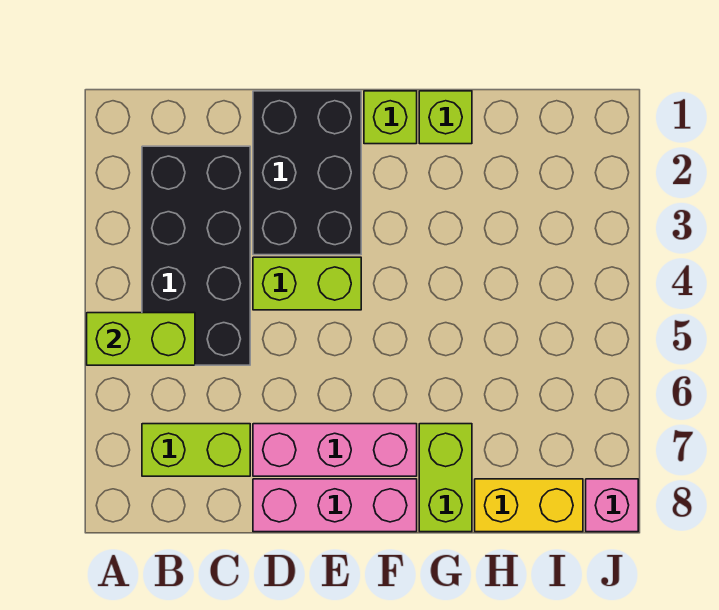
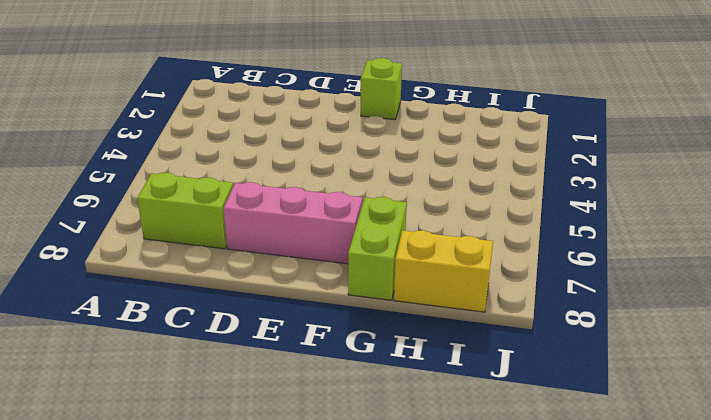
none -> black brick B2:C5 level 1
none -> black brick D1:E3 level 1
none -> lime brick D4:E4 level 1

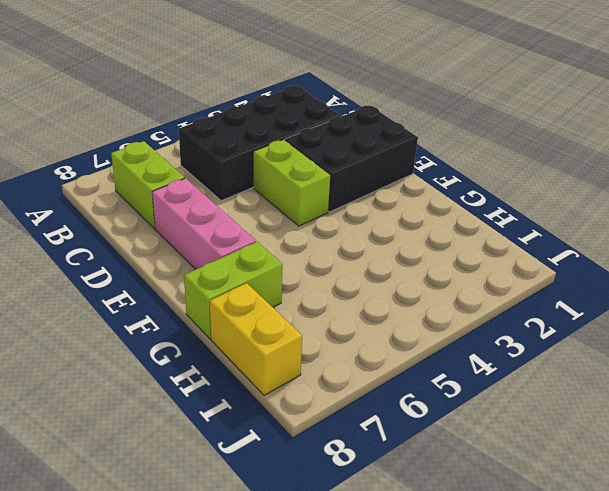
none -> pink brick D8:F8 level 1
none -> lime brick F1 level 1
none -> lime brick G1 level 1

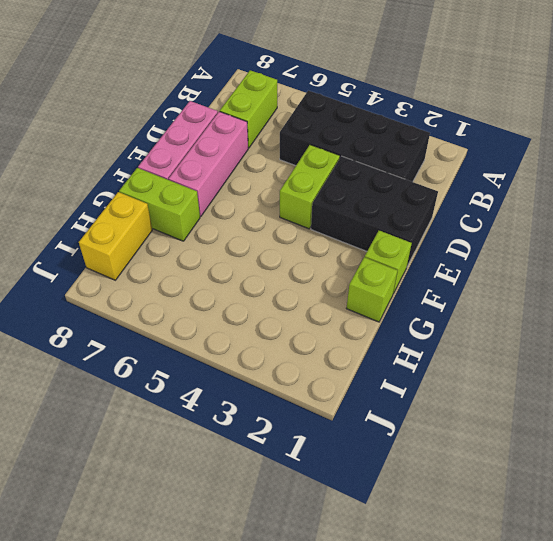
none -> pink brick J8 level 1
none -> lime brick A5:B5 level 2

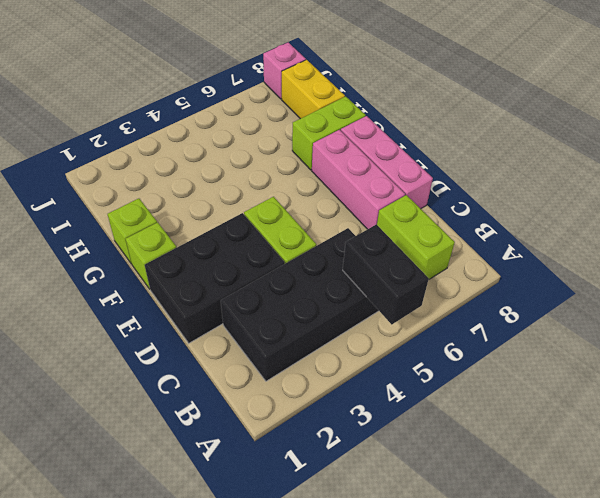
black brick A5:B5 level 2 -> lime brick A5:B5 level 2

